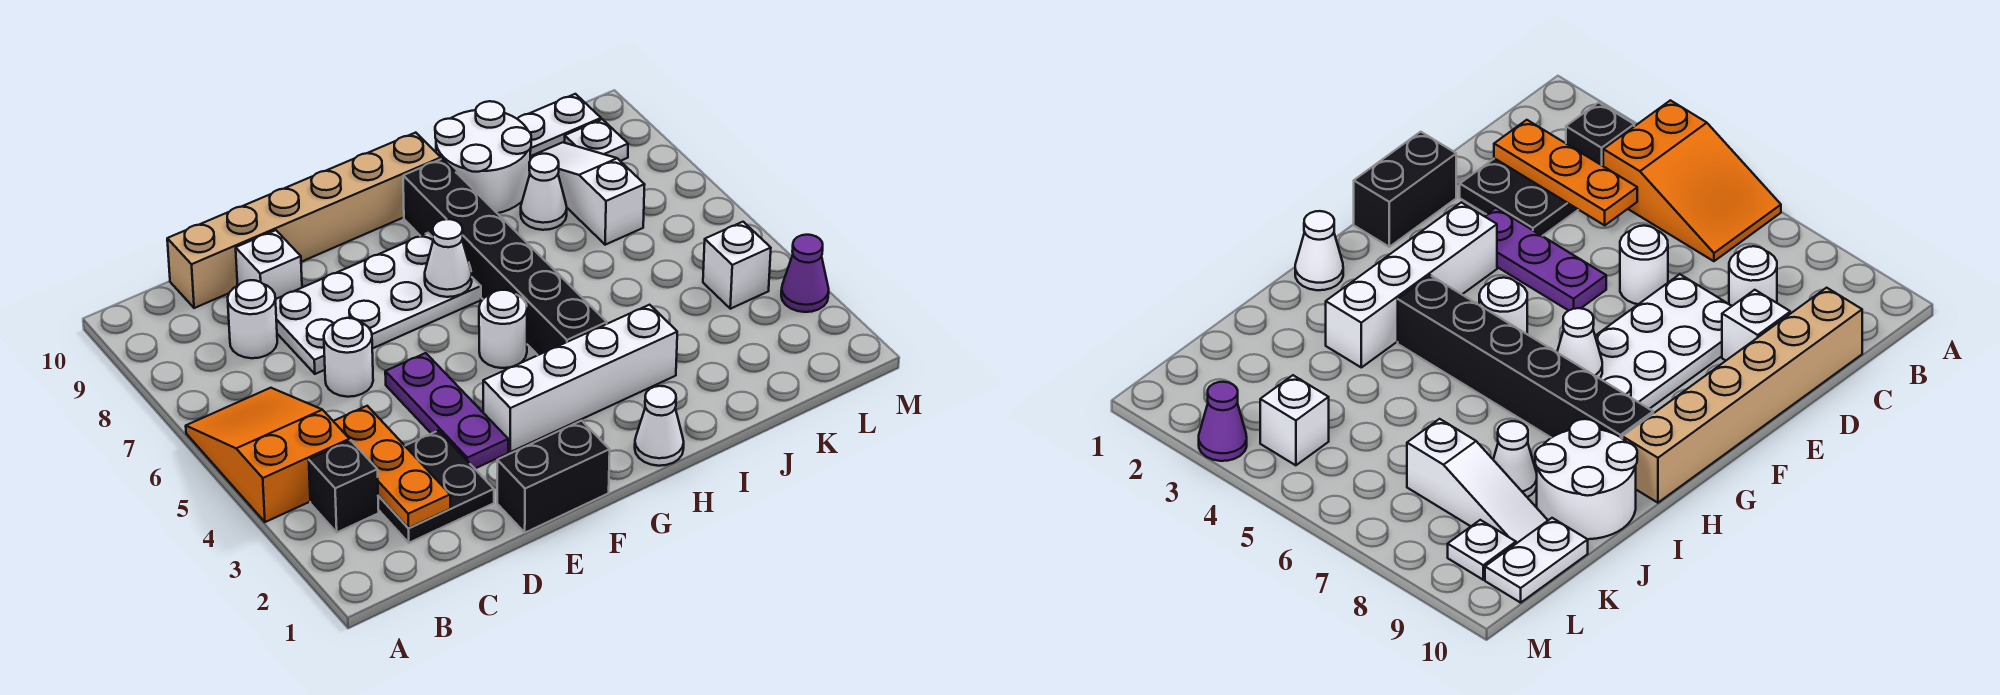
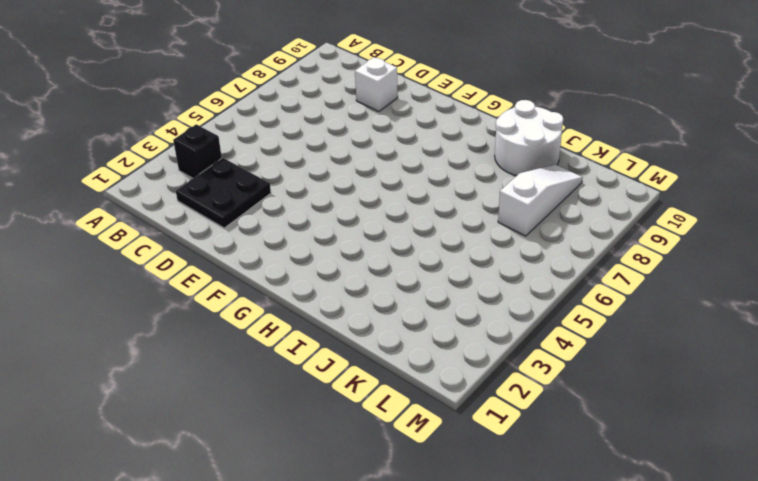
none -> orange slope A4:B6 level 1 top 4
none -> white round brick C8 level 1
none -> tan brick C10:H10 level 1

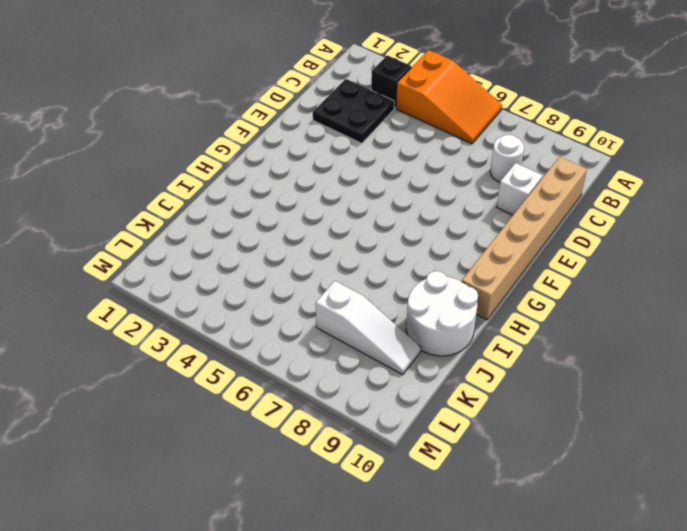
none -> white round brick D6 level 1
none -> white plate D7:G8 level 1
none -> black brick E1:F1 level 1

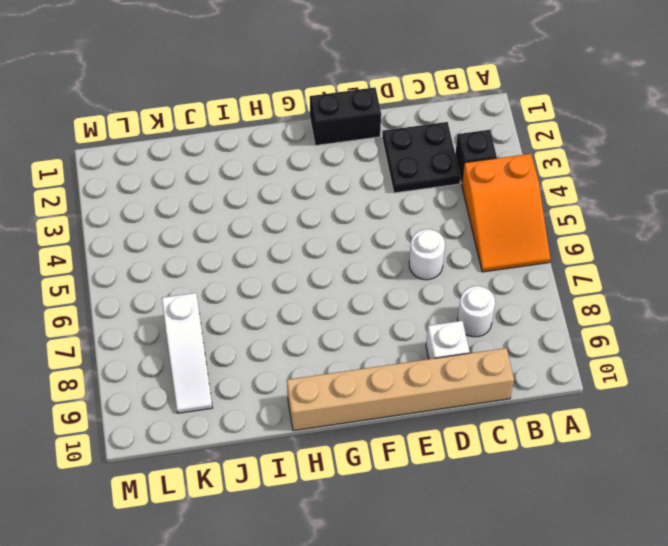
none -> white plate D7:G8 level 1
none -> purple plate E3:E5 level 1
none -> white brick F3:I3 level 1

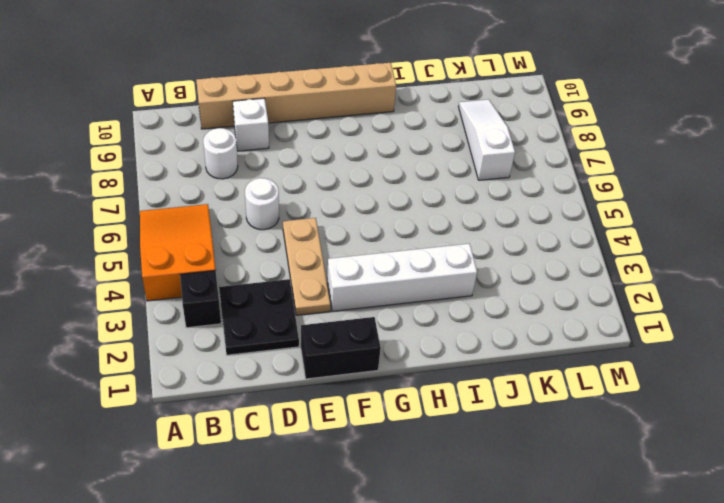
tan plate E3:E5 level 1 -> purple plate E3:E5 level 1
none -> white plate D7:G8 level 1
none -> white round brick G5 level 1
none -> white cone H1 level 1

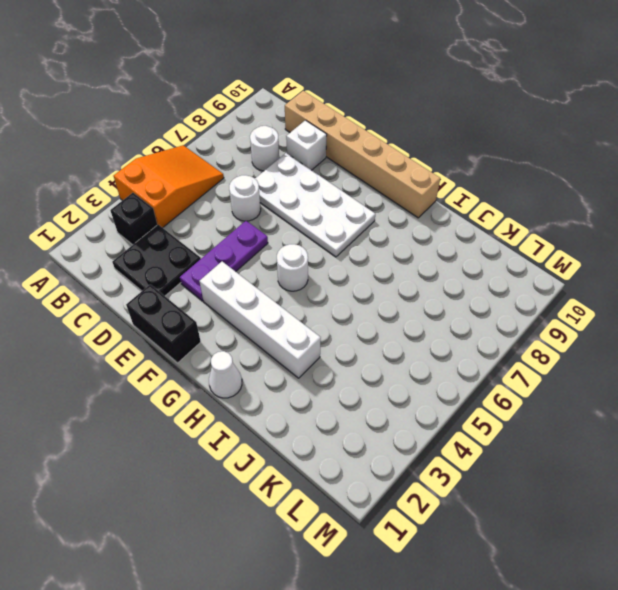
none -> black brick H4:H9 level 1
none -> white round brick I9:J10 level 1
none -> white cone J8 level 1

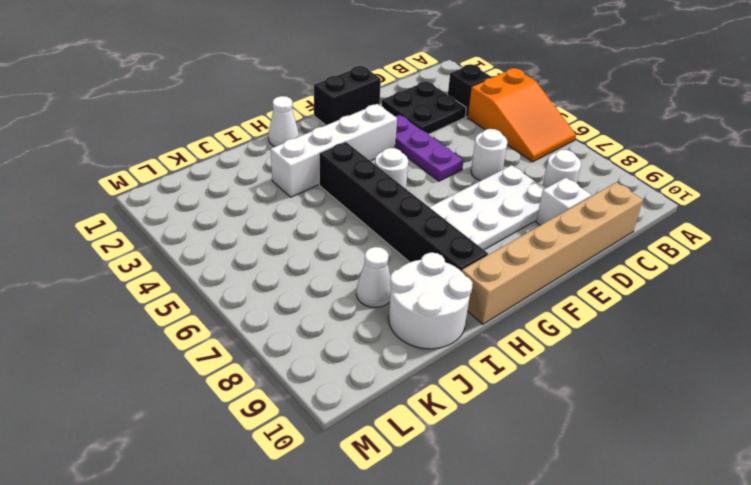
none -> white slope K7:K9 level 1 top 7
none -> white plate K10:L10 level 1
none -> white brick L4 level 1

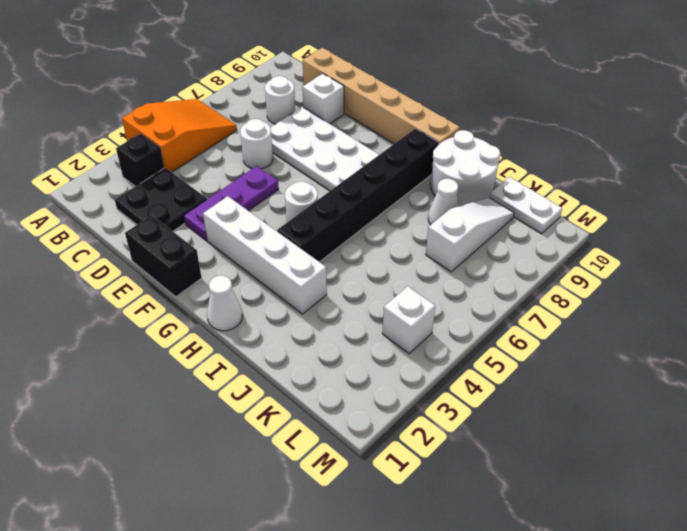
none -> white plate L9 level 1
none -> purple cone M3 level 1
none -> orange plate C2:C4 level 2

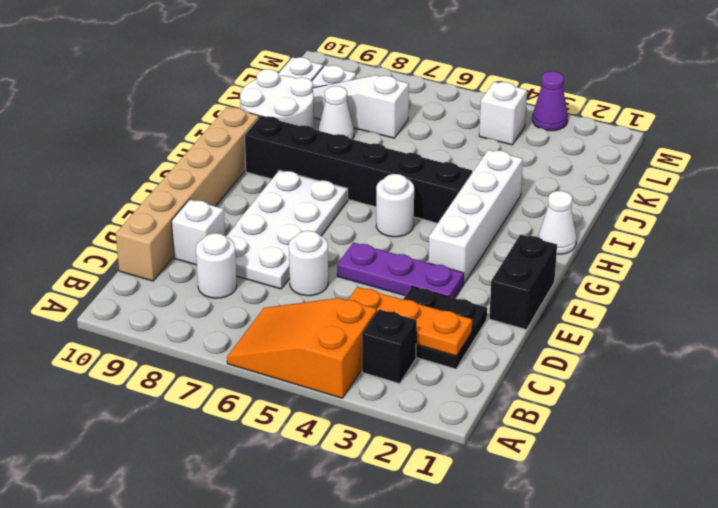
none -> white cone G7 level 2

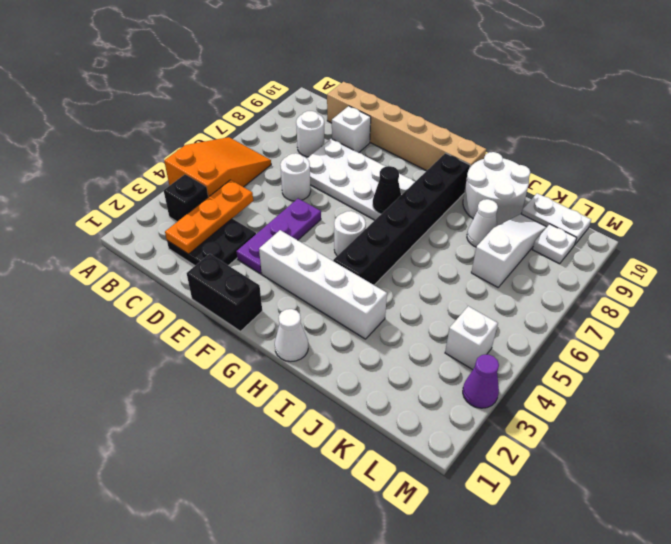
black cone G7 level 2 -> white cone G7 level 2

